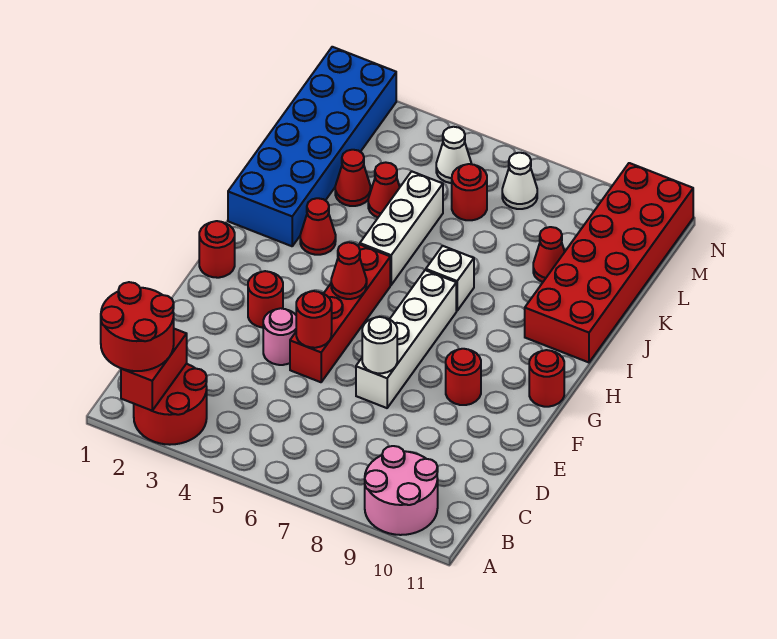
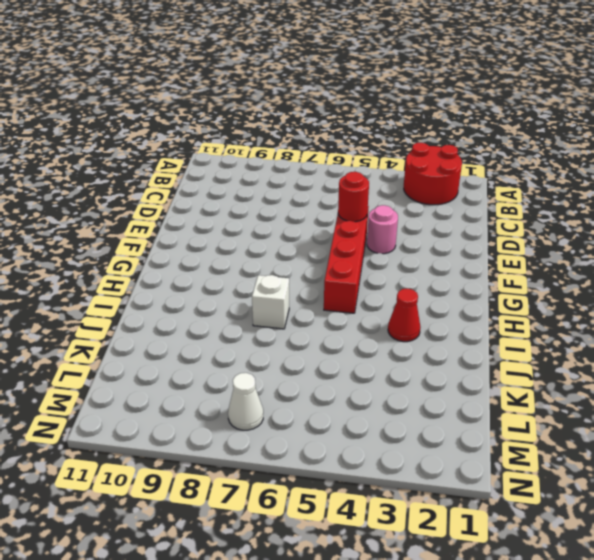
none -> pink round brick A9:B10 level 1
none -> white brick E7:H7 level 1
none -> red round brick F3 level 1

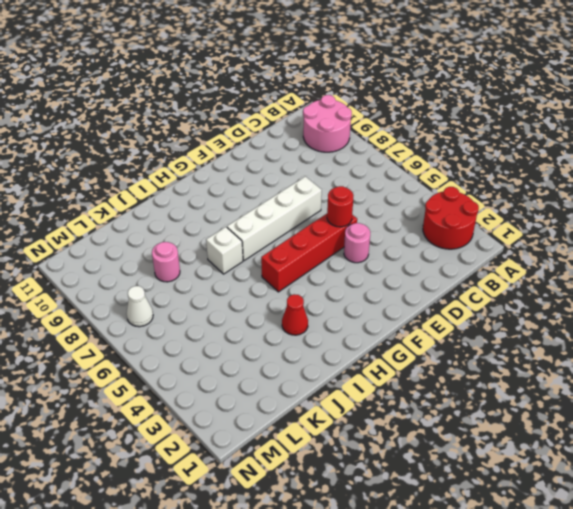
pink round brick K8 level 1 -> none
none -> red round brick F3 level 1
none -> red round brick F9 level 1
none -> red round brick G1 level 1

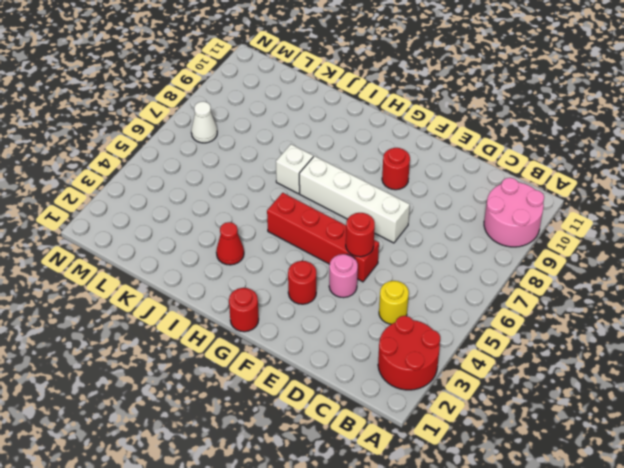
yellow round brick C4 level 1 -> none
none -> red round brick G11 level 1
none -> blue brick I1:N2 level 1
none -> white brick I5:K5 level 1

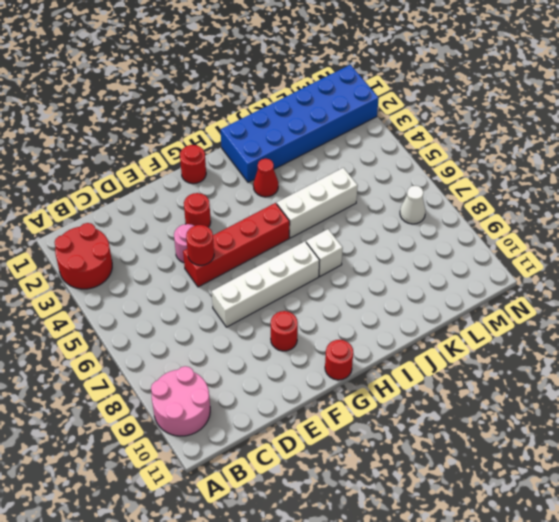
none -> red brick I10:N11 level 1
none -> red cone K3 level 1
none -> red cone K4 level 1

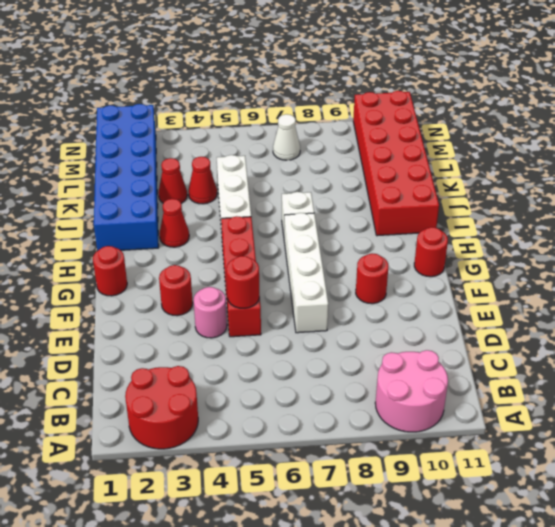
none -> red cone K9 level 1
none -> red round brick L6 level 1
none -> white cone M5 level 1

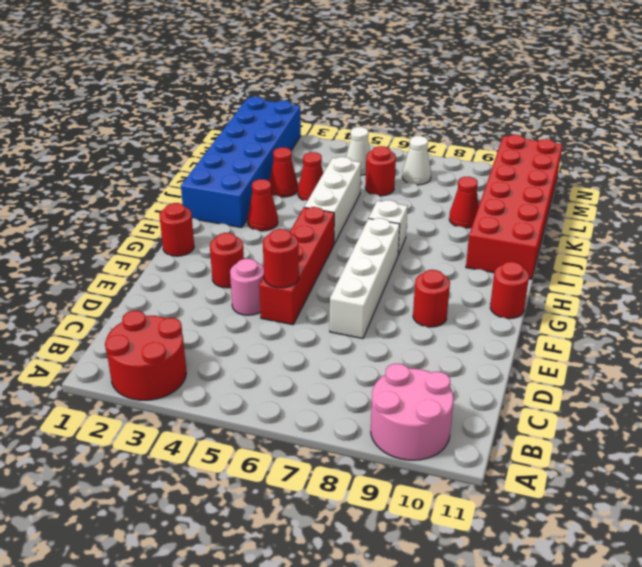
none -> red brick A2:B2 level 2
none -> white round brick E7 level 2
none -> red cone G5 level 2

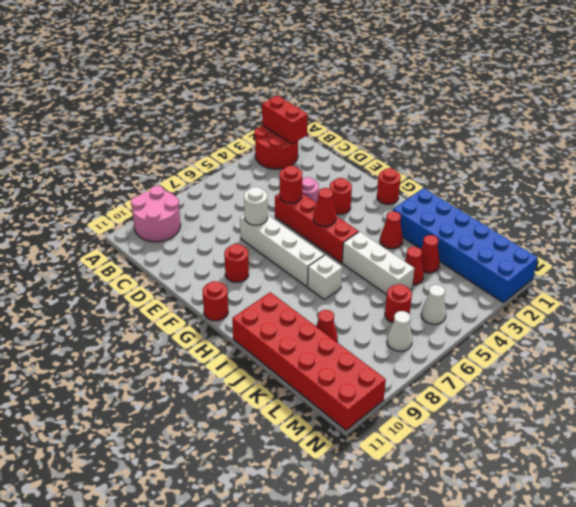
none -> red round brick A1:B2 level 3

